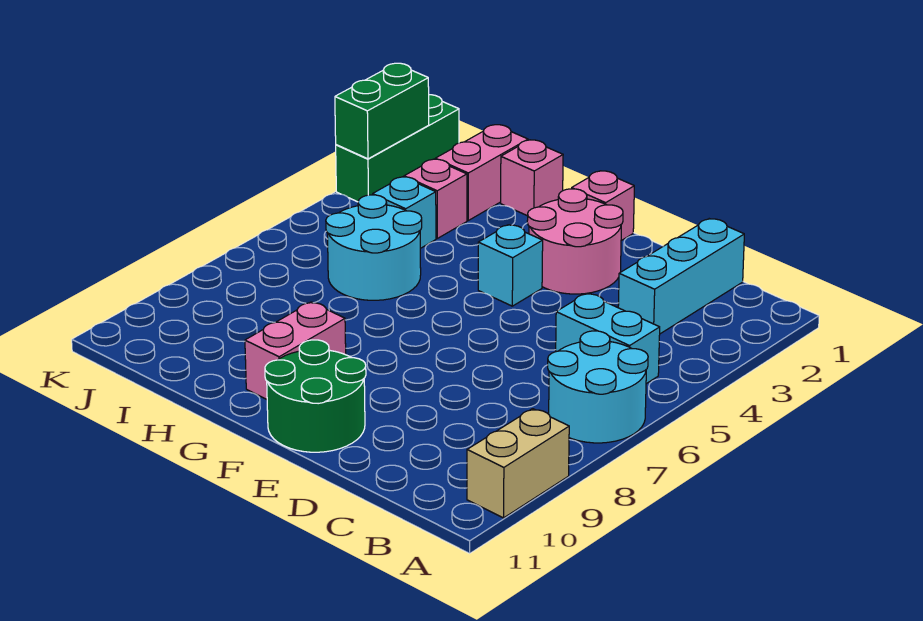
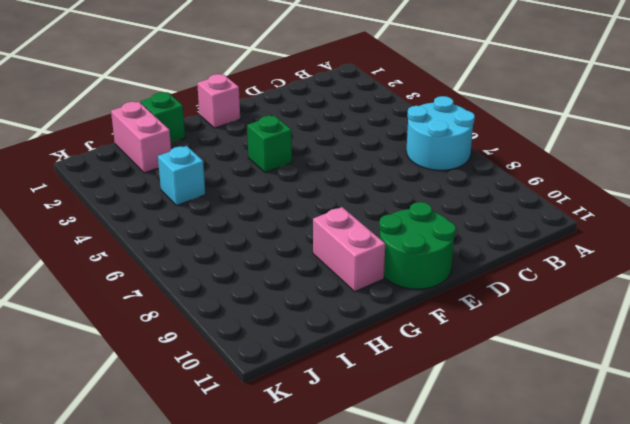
green brick F4 level 1 -> cyan brick F4 level 1
green brick H1 level 1 -> pink brick H1 level 1
none -> tan brick A9:A10 level 1
none -> cyan brick B5:C5 level 1
none -> cyan brick C1:C3 level 1

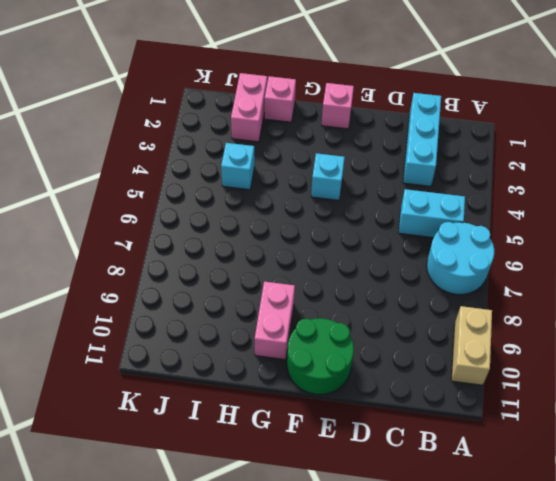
none -> pink round brick E2:F3 level 1
none -> cyan round brick H5:I6 level 1
none -> pink brick I3 level 1

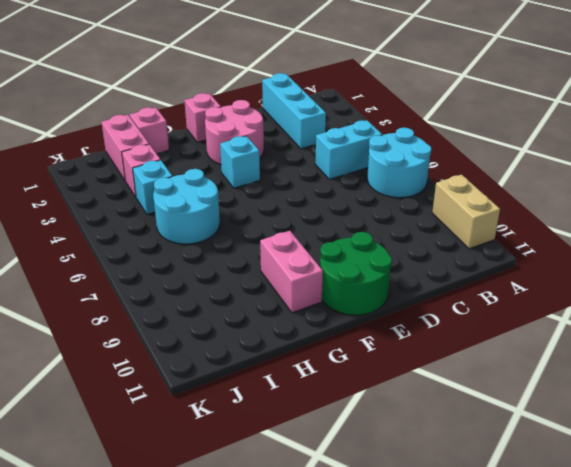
none -> green brick K1:K3 level 1
none -> green brick K2:K3 level 2

